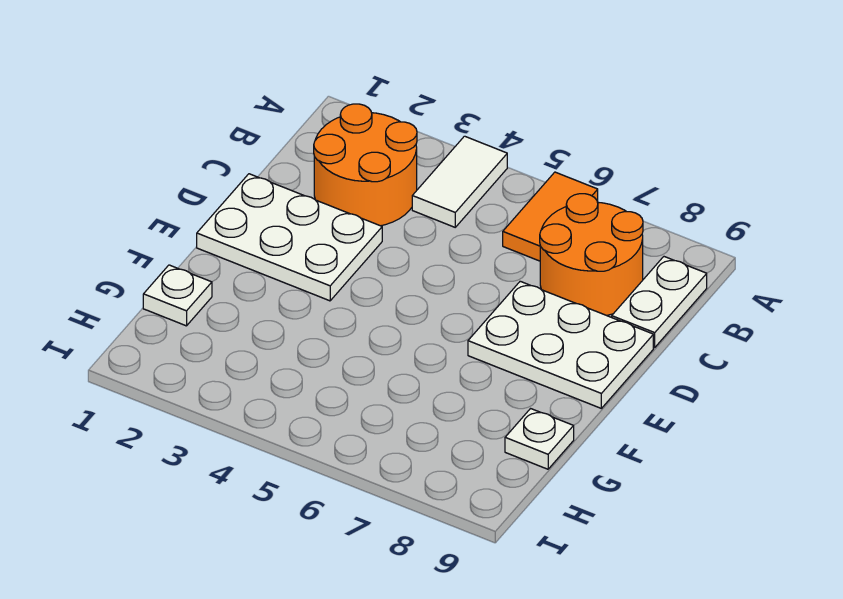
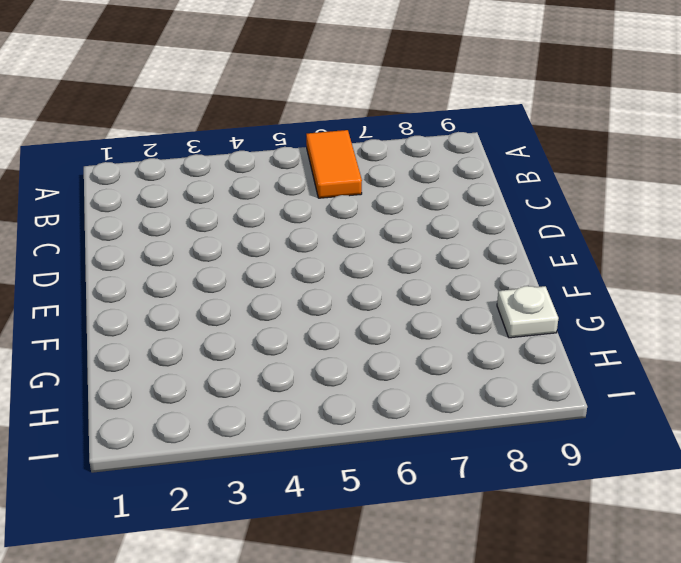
none -> white tile A4:B4 level 1
none -> orange round brick B2:C3 level 1

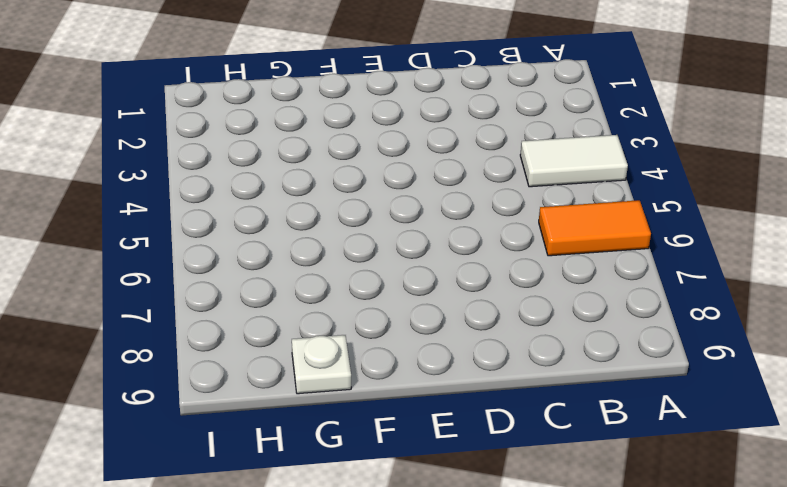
none -> orange round brick B2:C3 level 1
none -> orange round brick B7:C8 level 1

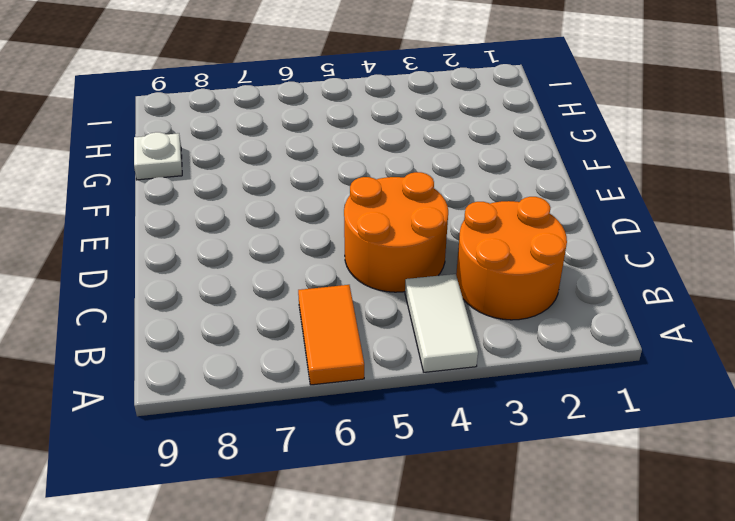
orange round brick C4:D5 level 1 -> orange round brick B7:C8 level 1
none -> white plate B9:C9 level 1
none -> white plate D1:E3 level 1

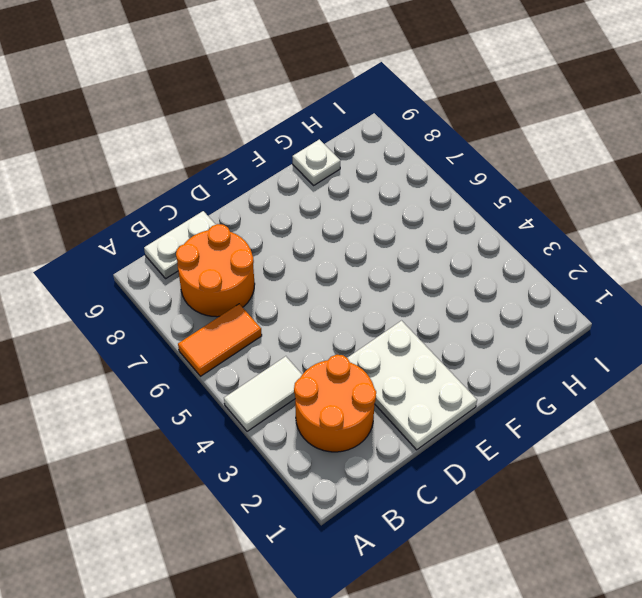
none -> white plate D7:E9 level 1
none -> white plate G1 level 1

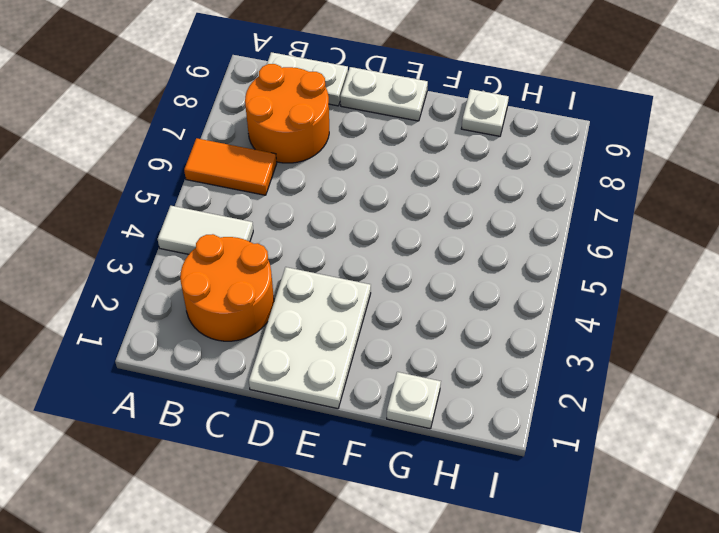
white plate D9:E9 level 1 -> white plate D7:E9 level 1

